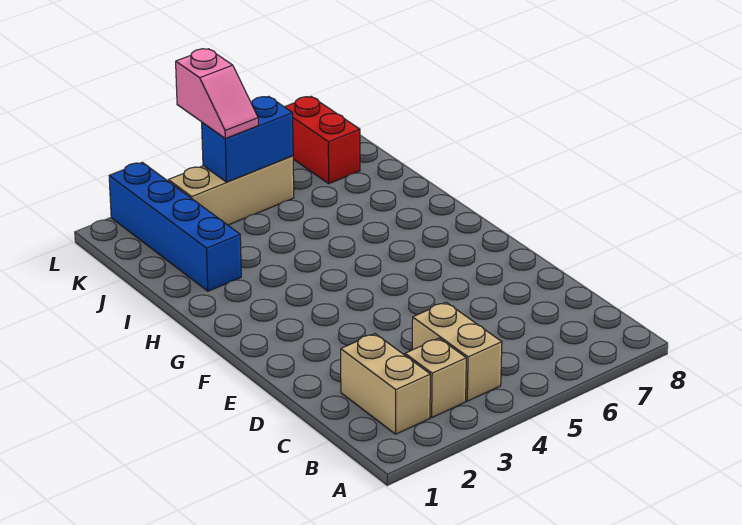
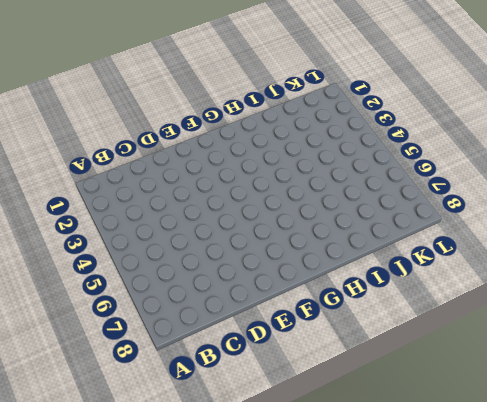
none -> tan brick B2:C2 level 1
none -> tan brick B3 level 1

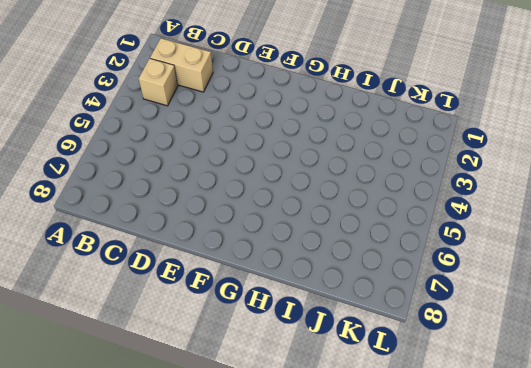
none -> tan brick B4:C4 level 1
none -> blue brick I2:L2 level 1

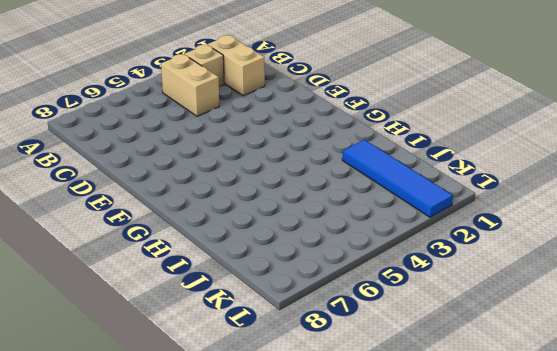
blue tile I2:L2 level 1 -> blue brick I2:L2 level 1
none -> tan brick K3:K5 level 1
none -> red brick K7:L7 level 1

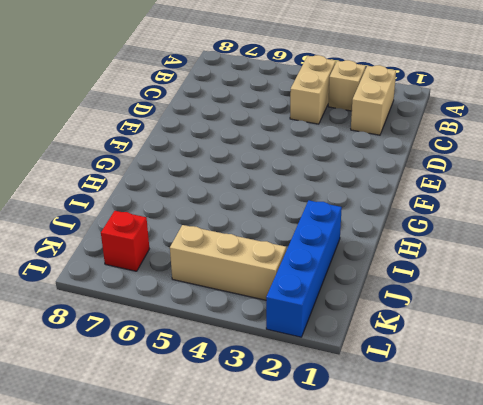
red brick K7 level 1 -> red brick K7:L7 level 1
none -> blue brick K4:K5 level 2
none -> pink slope K4:L4 level 3 top L

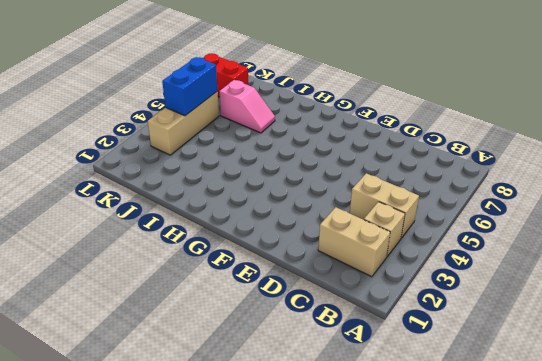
pink slope I6:J6 level 1 top J -> pink slope K4:L4 level 3 top L
none -> blue brick I2:L2 level 1

